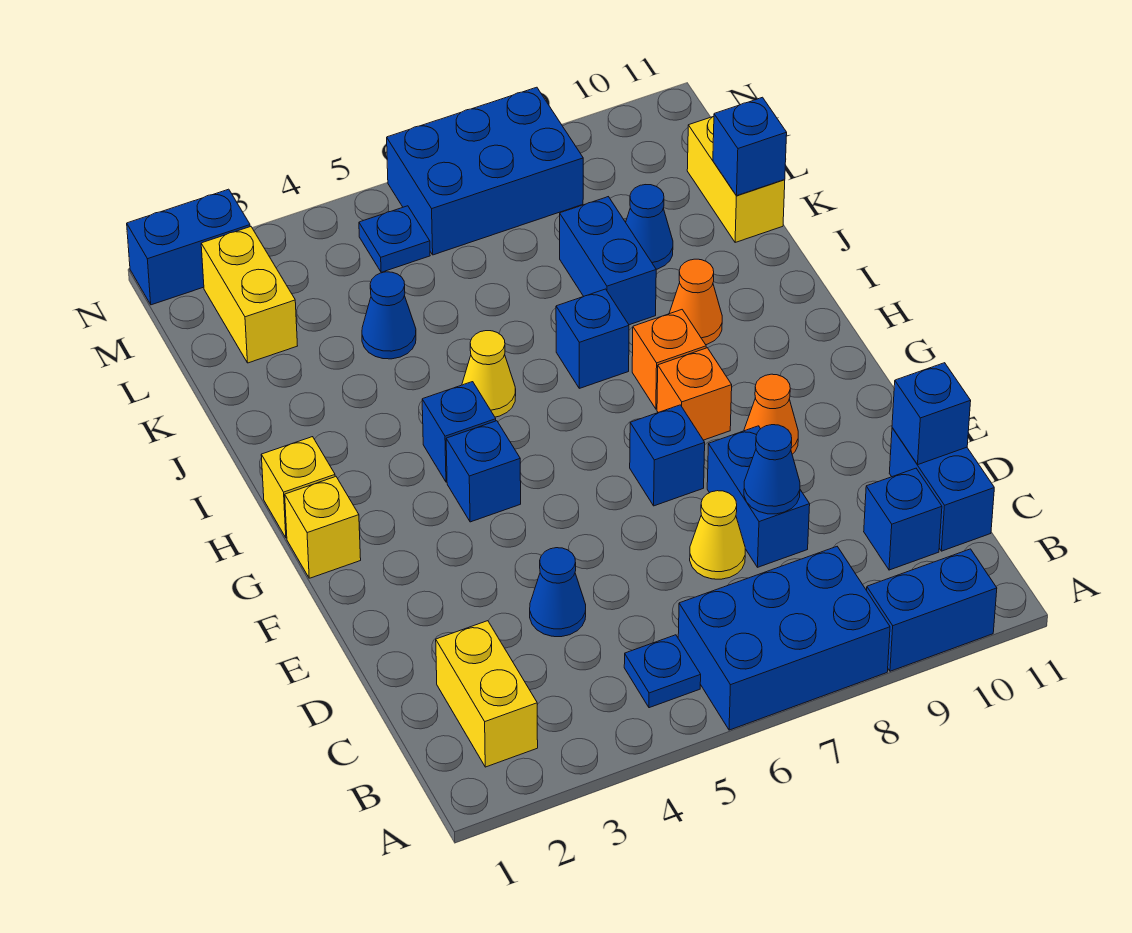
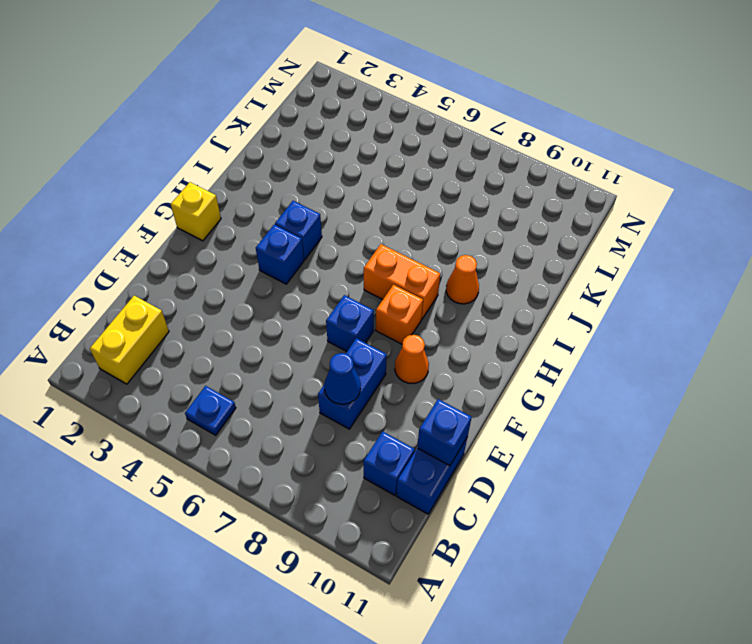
orange brick H7:H8 level 1 -> orange brick H8 level 1
none -> blue brick A6:B8 level 1
none -> blue brick A9:A10 level 1
none -> blue cone D4 level 1
none -> yellow cone D7 level 1

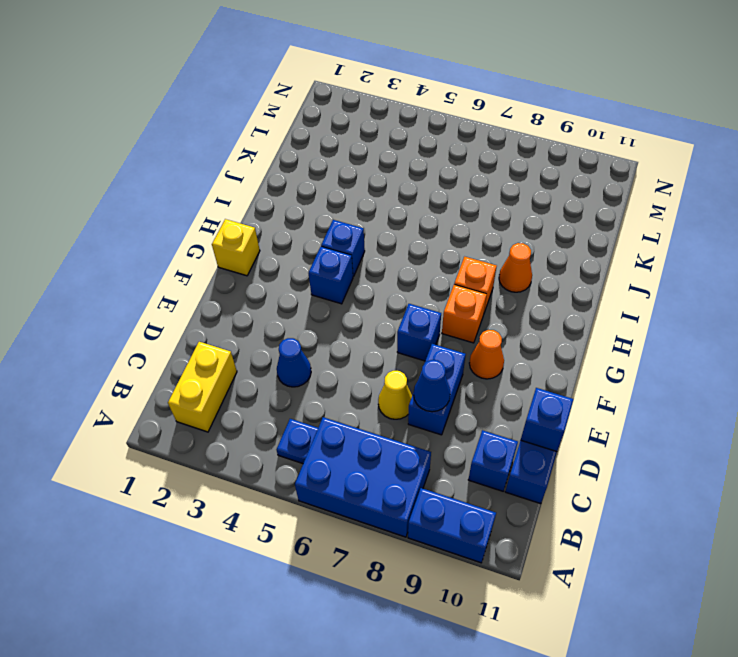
none -> yellow brick H1 level 1
none -> yellow cone I5 level 1
none -> blue brick I7 level 1
none -> blue brick J8:K8 level 1

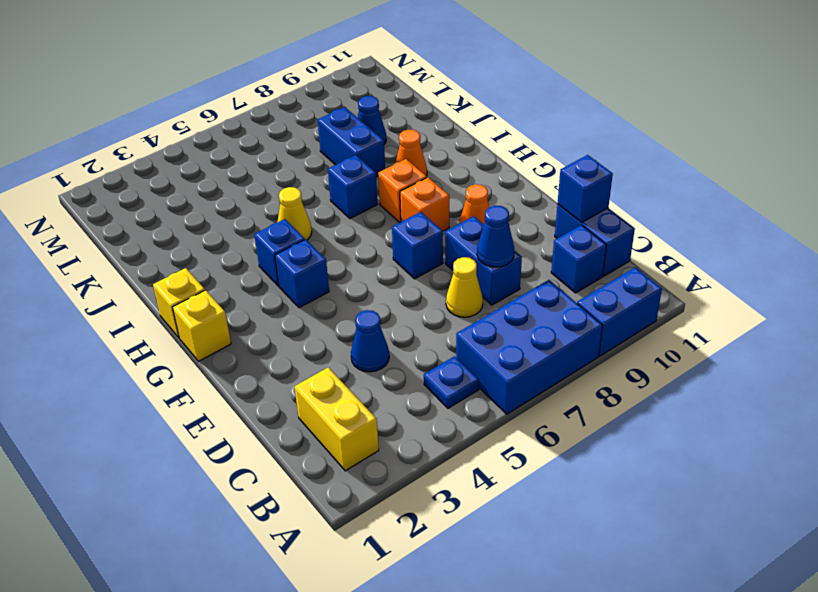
none -> blue cone K4 level 1
none -> yellow brick K11:L11 level 1
none -> yellow brick L2:M2 level 1
none -> blue plate M5 level 1

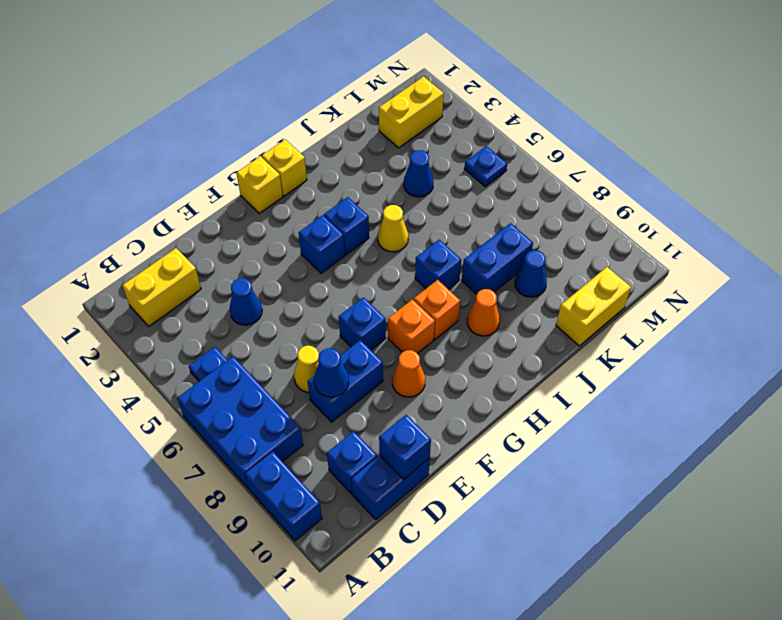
none -> blue brick M6:N8 level 1
none -> blue brick N1:N2 level 1
none -> blue brick K11 level 2

